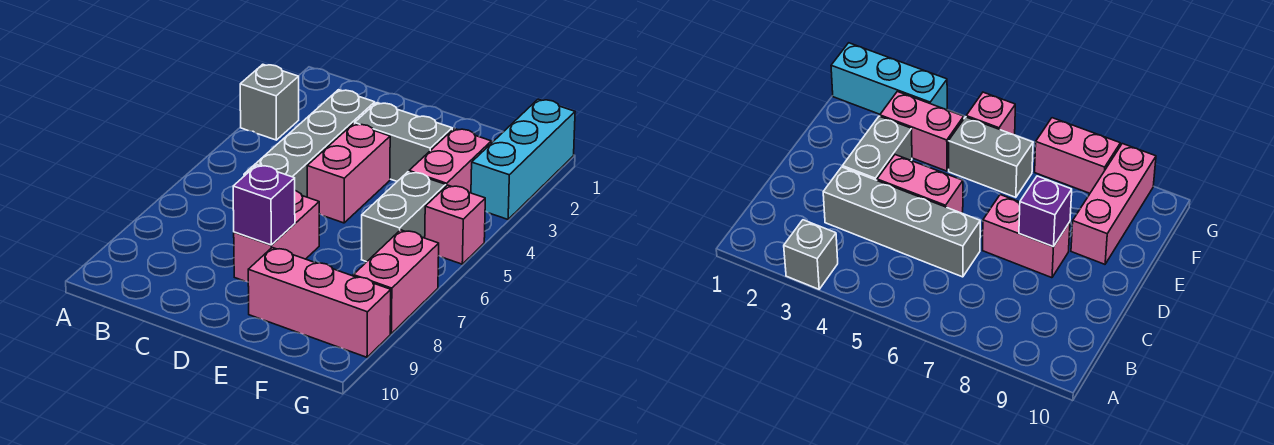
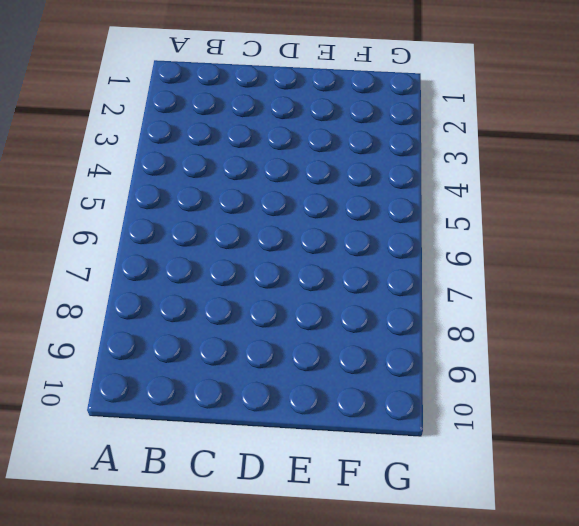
none -> grey brick A3 level 1
none -> grey brick C3:C6 level 1
none -> grey brick D3:E3 level 1

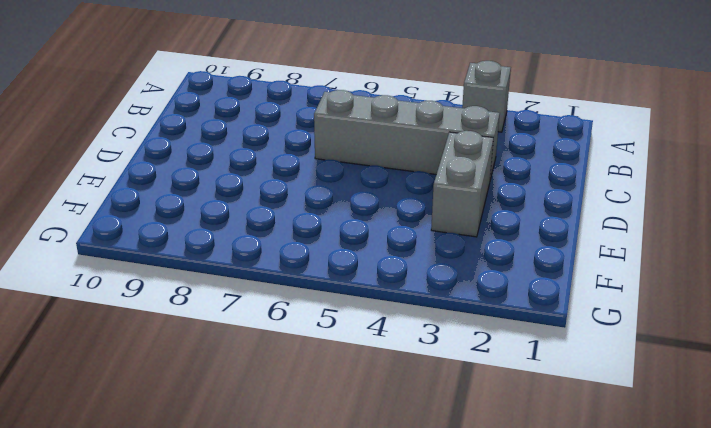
none -> pink brick D4:D5 level 1
none -> pink brick D7:D8 level 1
none -> pink brick E9:G9 level 1

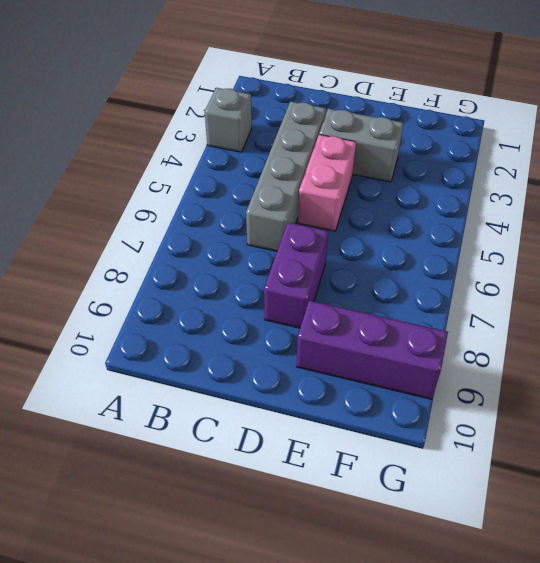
purple brick D7:D8 level 1 -> pink brick D7:D8 level 1
purple brick E9:G9 level 1 -> pink brick E9:G9 level 1
none -> pink brick F3:F4 level 1
none -> grey brick F5:F6 level 1
none -> cyan brick G1:G3 level 1

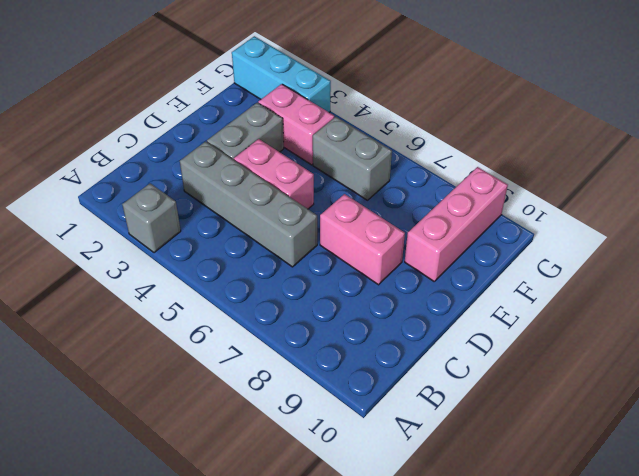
none -> pink brick G5 level 1
none -> pink brick G7:G8 level 1
none -> purple brick D8 level 2

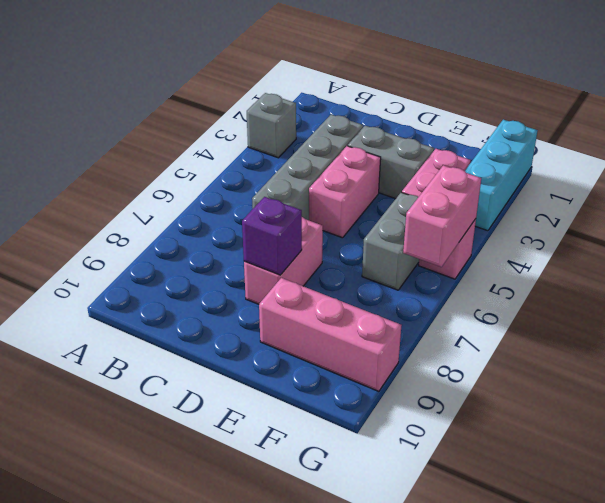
pink brick G5:G6 level 2 -> pink brick G7:G8 level 1

